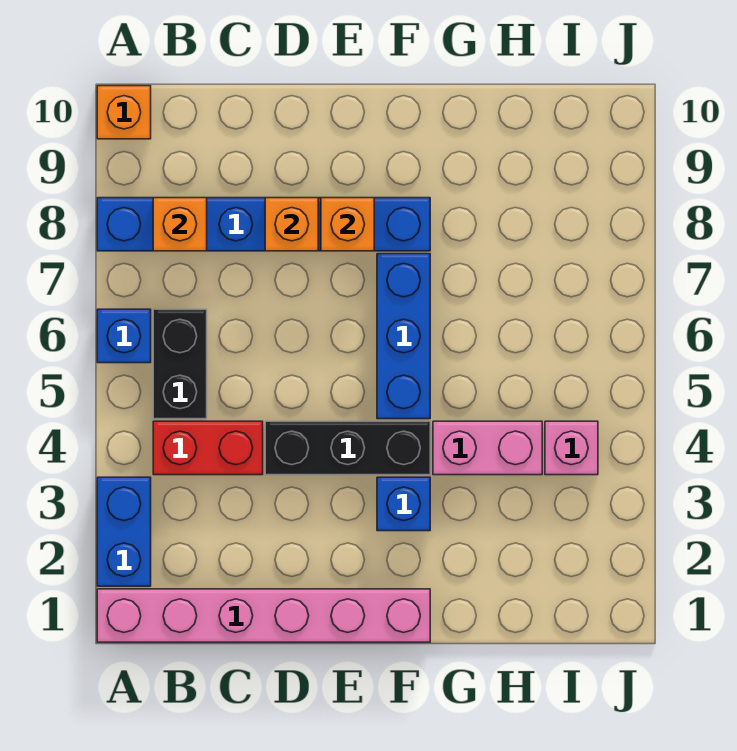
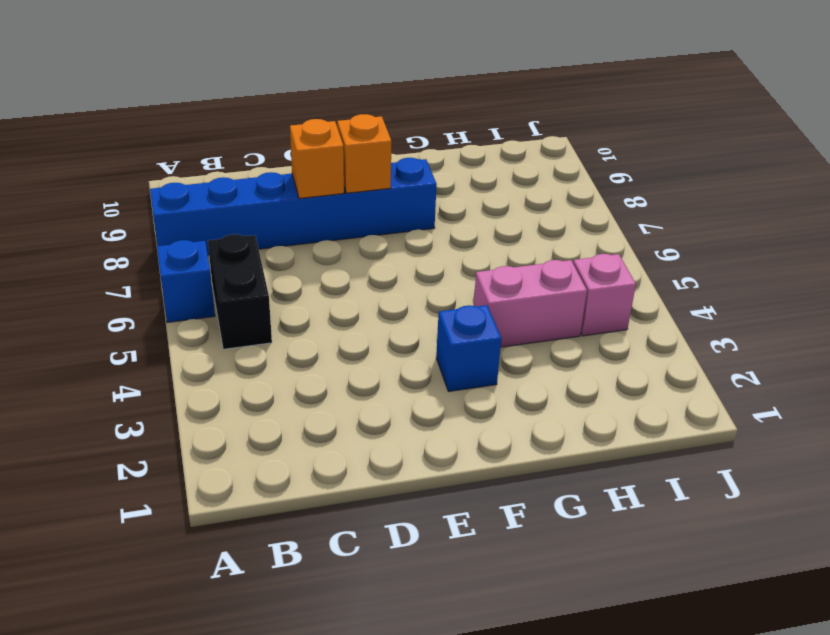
none -> pink brick A1:F1 level 1
none -> blue brick A2:A3 level 1
none -> orange brick A10 level 1

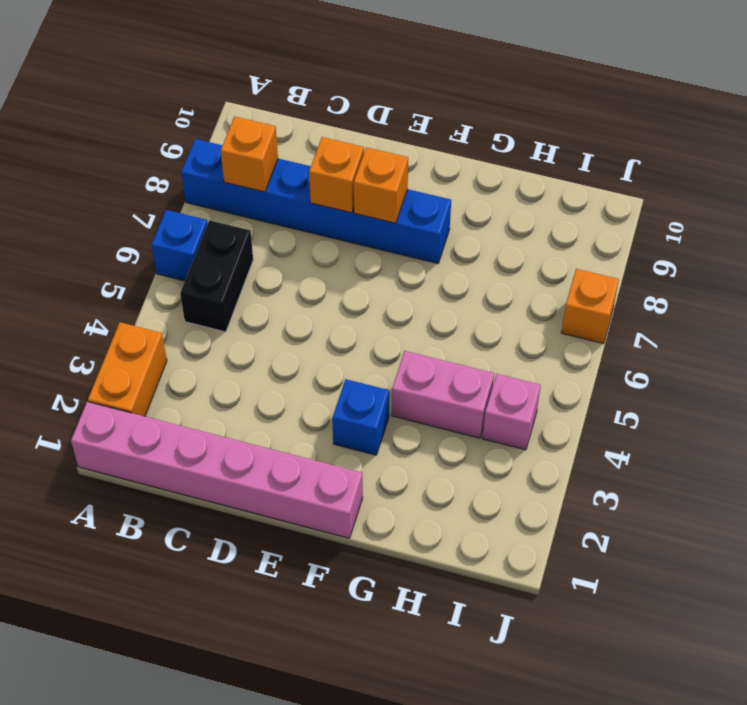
orange brick A2:A3 level 1 -> blue brick A2:A3 level 1
orange brick J7 level 1 -> orange brick A10 level 1
none -> red brick B4:C4 level 1
none -> black brick D4:F4 level 1
none -> blue brick F5:F7 level 1

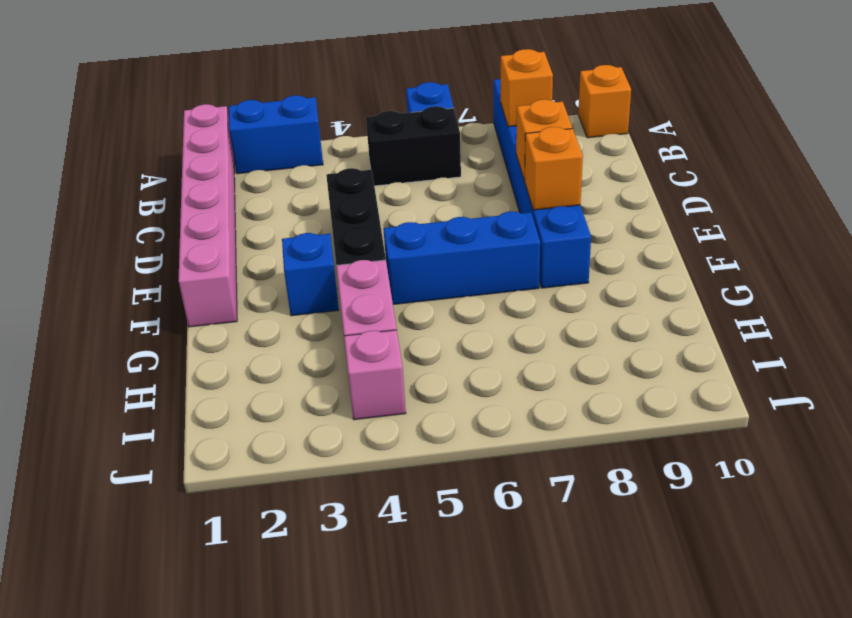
none -> red brick B4:C4 level 1

